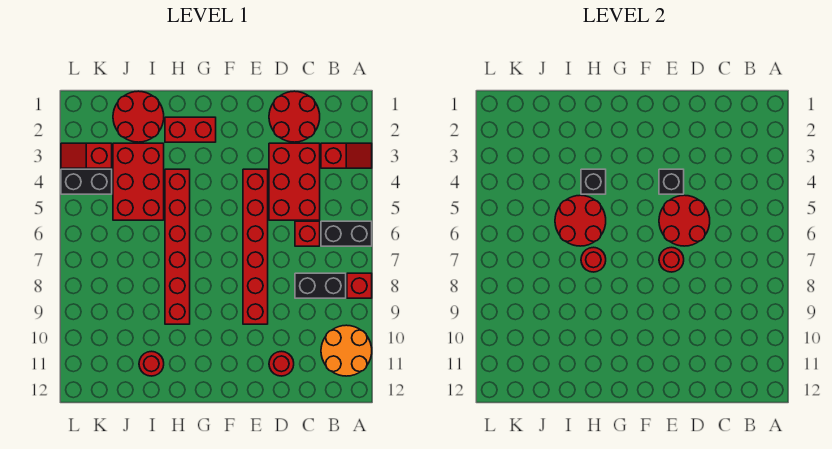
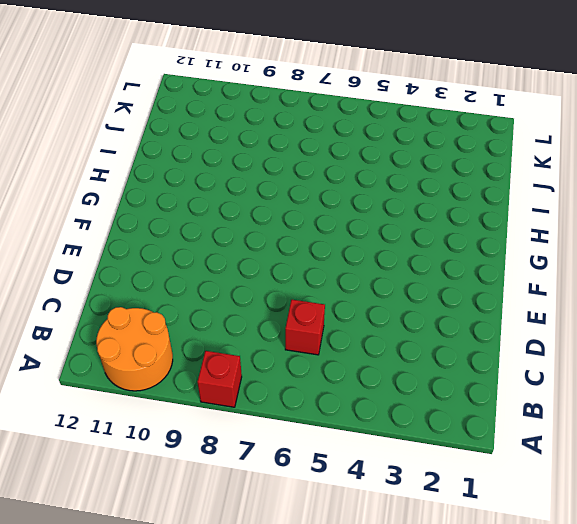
none -> red slope A3:B3 level 1 top B
none -> black brick A6:B6 level 1
none -> black brick B8:C8 level 1

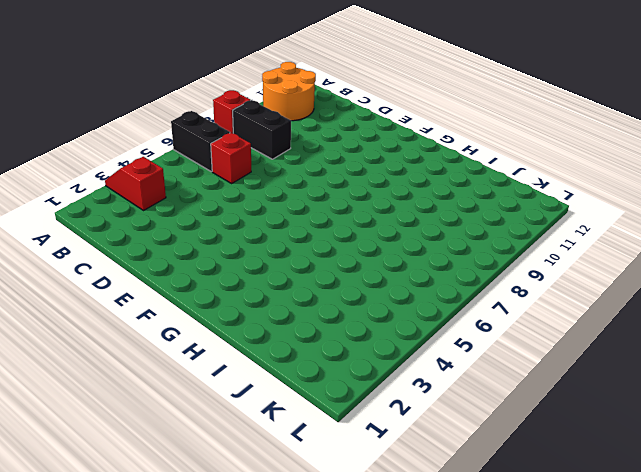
none -> red round brick C1:D2 level 1
none -> red brick C3:D5 level 1
none -> red round brick D11 level 1

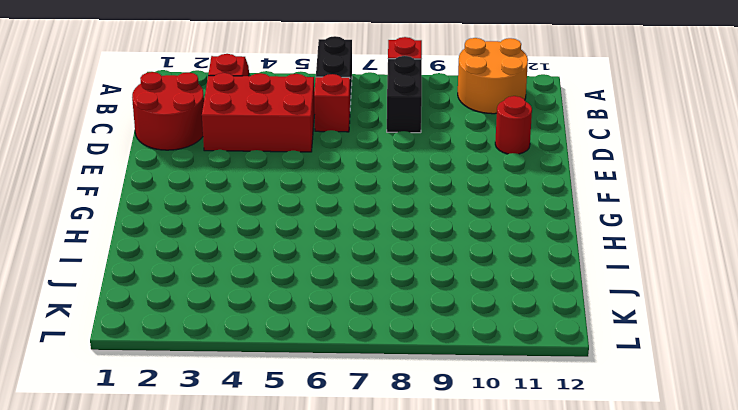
none -> red brick E4:E9 level 1
none -> red brick G2:H2 level 1
none -> red brick H4:H9 level 1

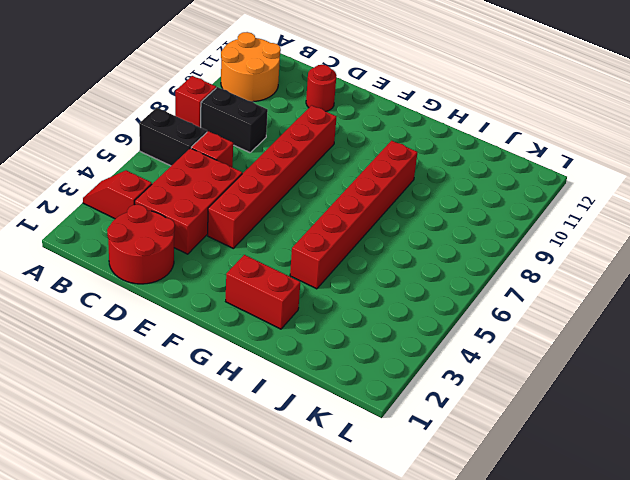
none -> red round brick I1:J2 level 1
none -> red brick I3:J5 level 1
none -> red round brick I11 level 1

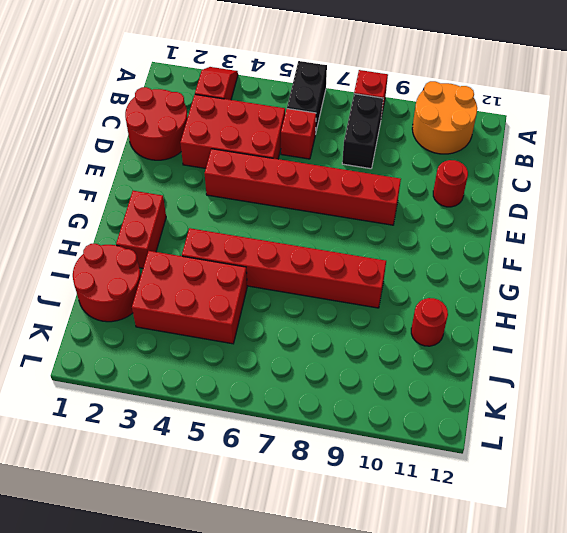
none -> red slope K3:L3 level 1 top K
none -> black brick K4:L4 level 1
none -> red round brick D5:E6 level 2

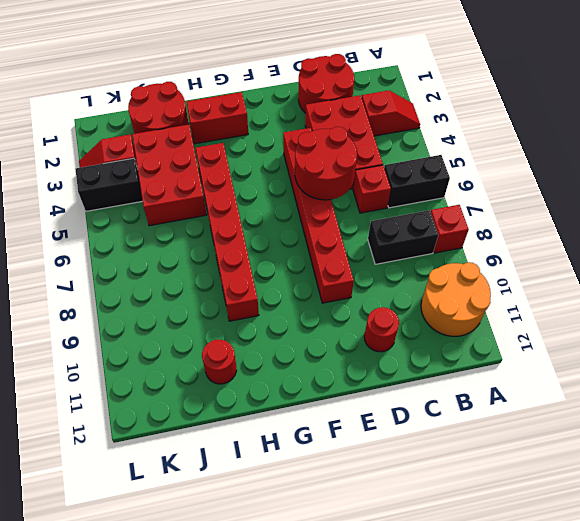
none -> black brick E4 level 2
none -> red round brick E7 level 2
none -> black brick H4 level 2

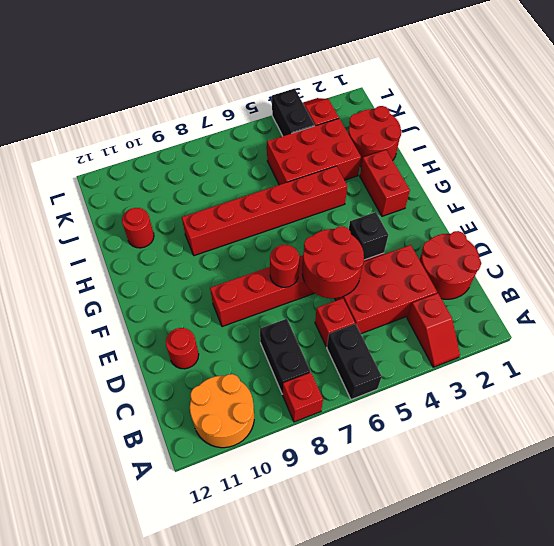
none -> black brick H4 level 2
none -> red round brick H5:I6 level 2
none -> red round brick H7 level 2

